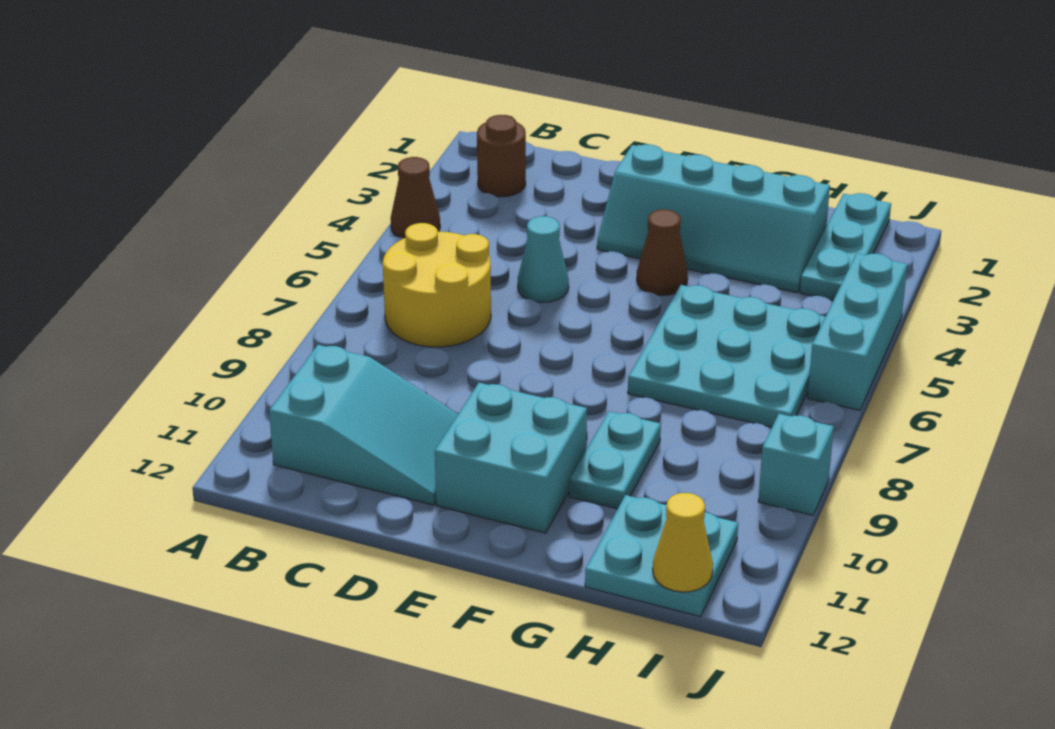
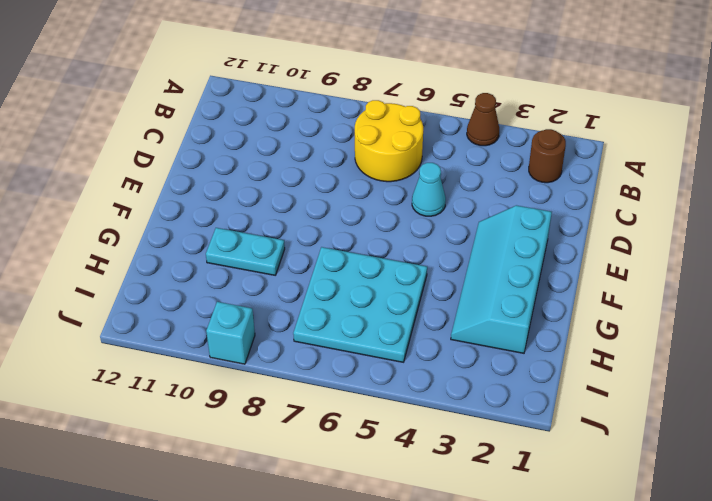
none -> cyan slope B10:D11 level 1 top B
none -> cyan brick E10:F11 level 1
none -> brown cone F4 level 1

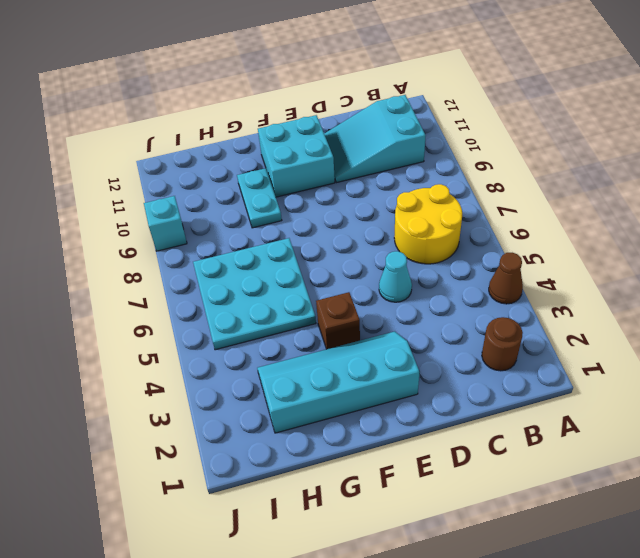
brown brick F4 level 1 -> brown cone F4 level 1
none -> cyan plate H11:I12 level 1
none -> cyan plate I1:I3 level 1
none -> cyan brick J4:J6 level 1

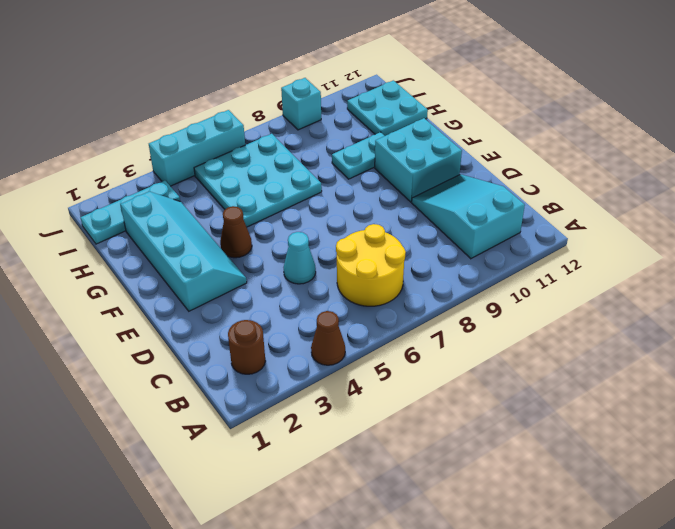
none -> yellow cone I12 level 2

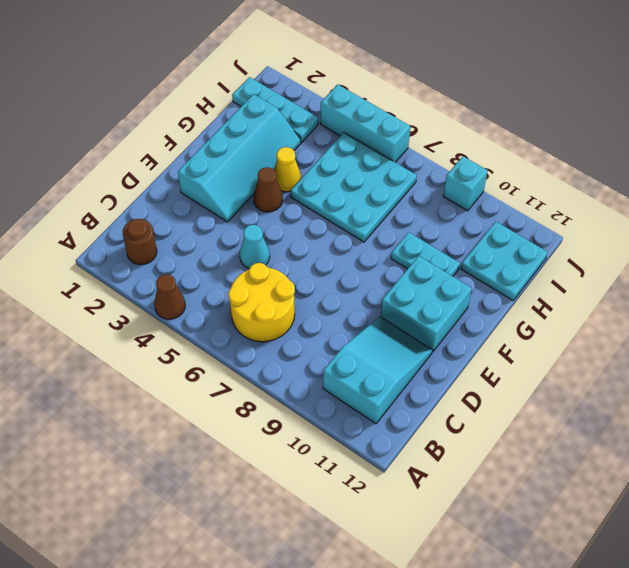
yellow cone G4 level 1 -> yellow cone I12 level 2

